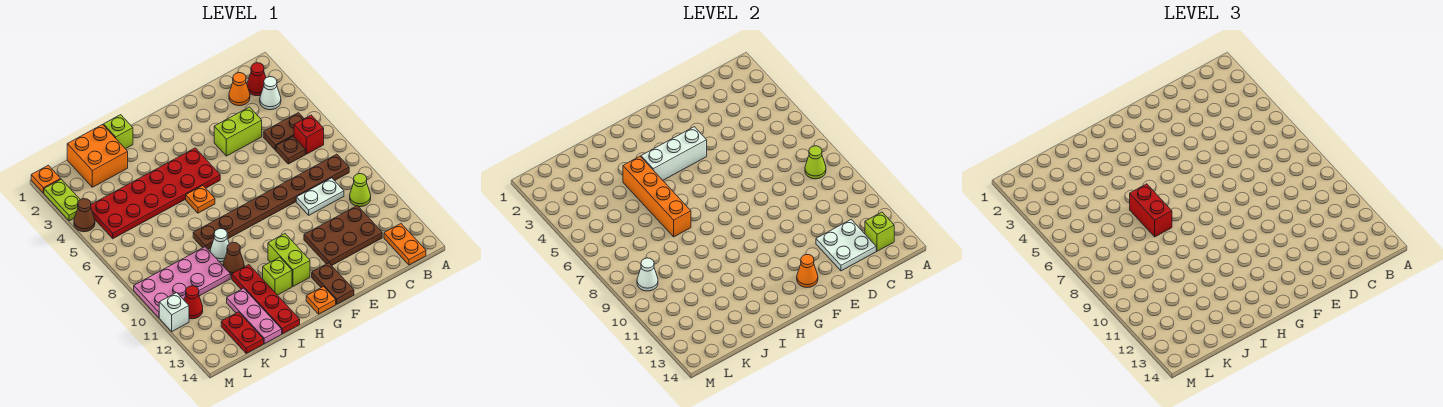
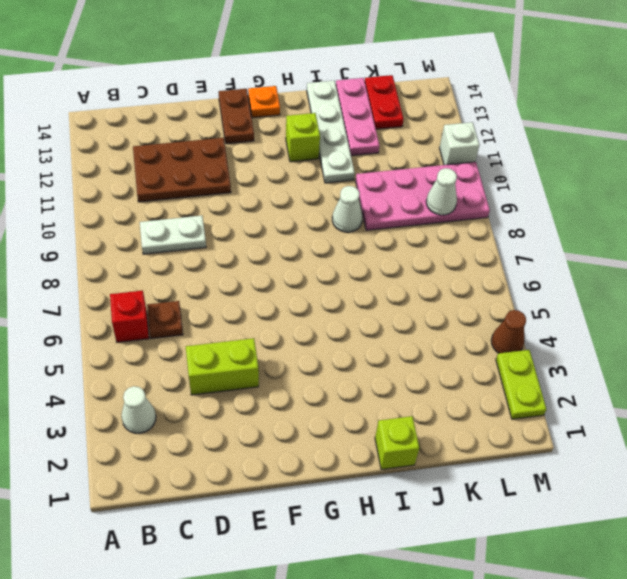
white plate I11:I14 level 1 -> red plate I11:I14 level 1
none -> red cone B2 level 1
none -> brown plate B5:C5 level 1
none -> brown plate B8:I8 level 1
none -> lime cone B10 level 1

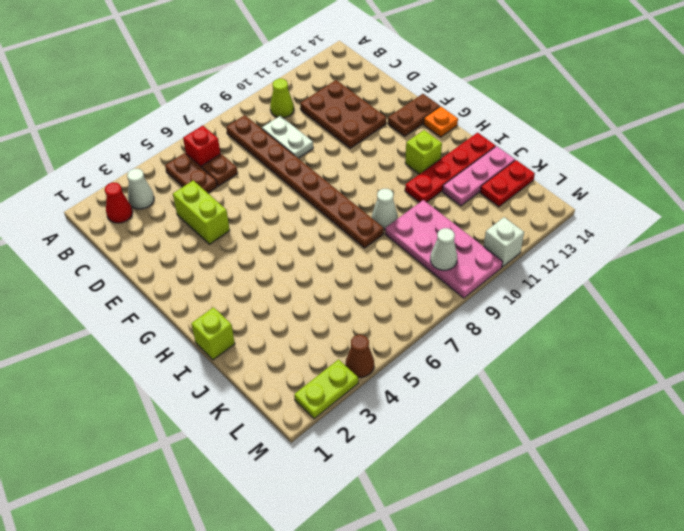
none -> orange plate B13:B14 level 1
none -> orange cone C2 level 1
none -> red plate G4:L5 level 1
none -> lime brick G11:G12 level 1

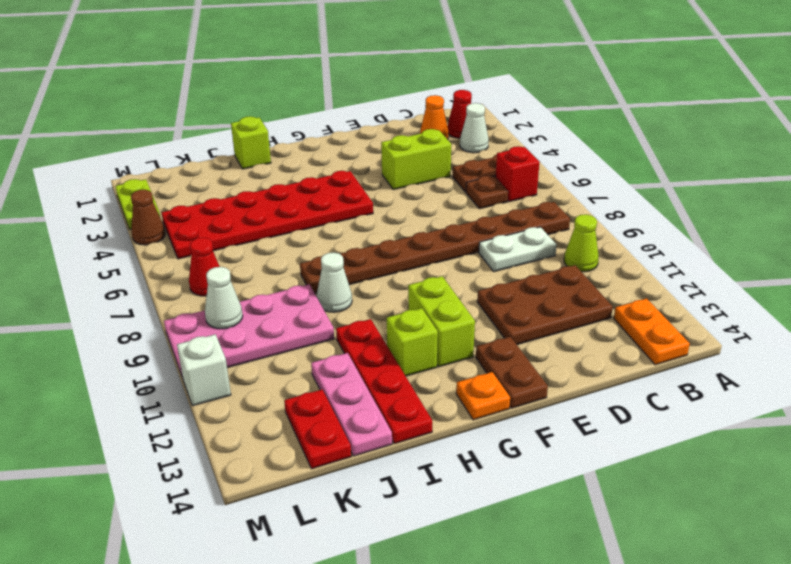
red cone L7 level 1 -> red cone L11 level 1
none -> orange plate H6 level 1
none -> brown cone I10 level 1
none -> orange brick J1:K2 level 1
none -> orange plate M1 level 1

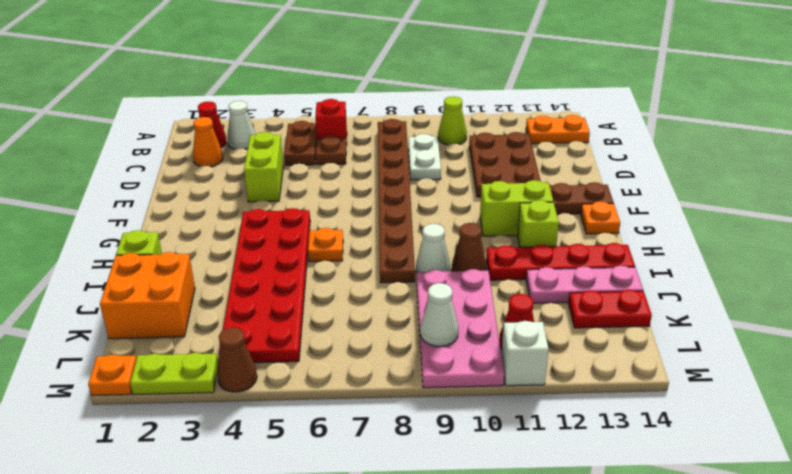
none -> lime cone B8 level 2
none -> lime brick B13 level 2
none -> white plate C12:D13 level 2
none -> white brick F4:H4 level 2

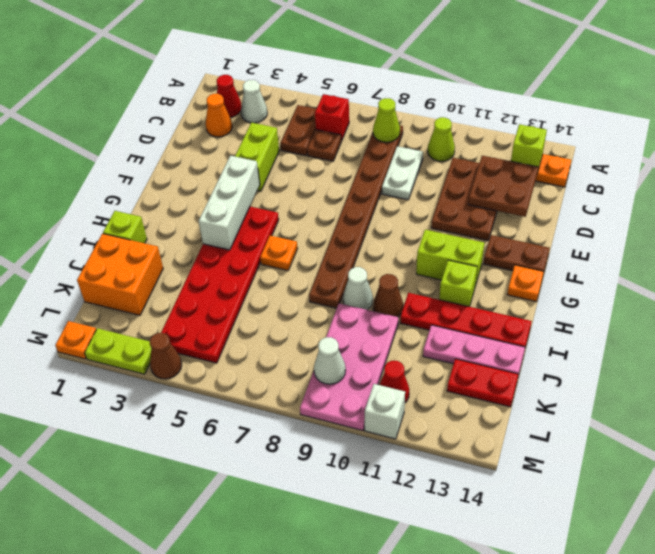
brown plate C12:D13 level 2 -> white plate C12:D13 level 2
none -> orange cone F13 level 2
none -> orange brick I4:I7 level 2
none -> red brick I6:I7 level 3

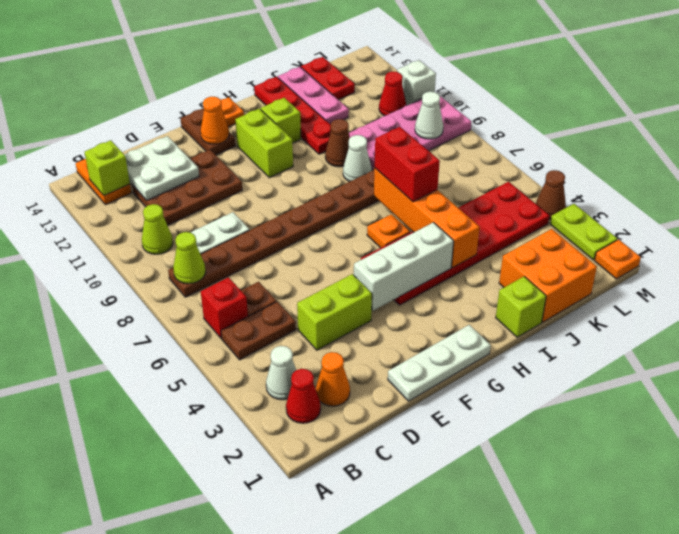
white plate E1:G1 level 1 -> none

